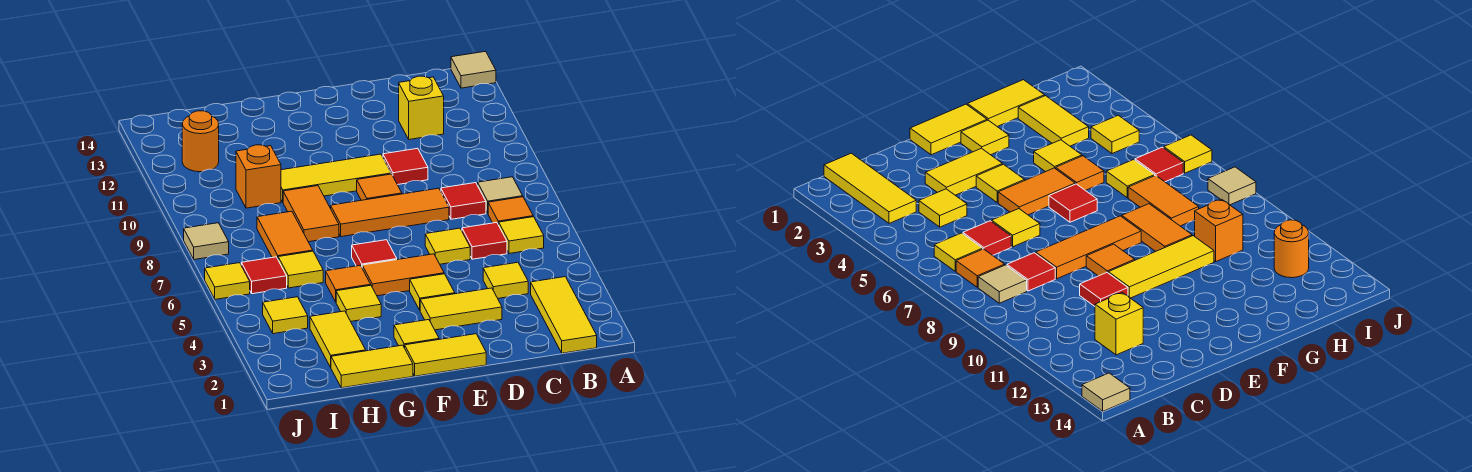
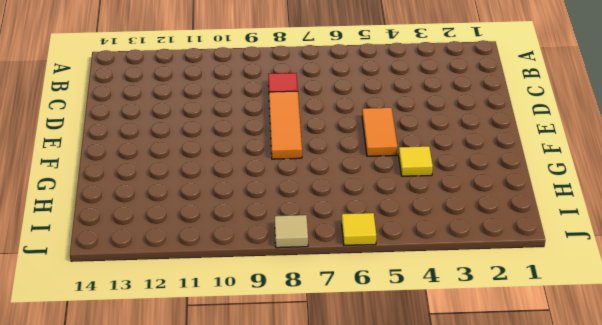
none -> tan tile A14 level 1
none -> yellow tile B1:B3 level 1
none -> yellow tile B6 level 1
none -> orange tile B7 level 1

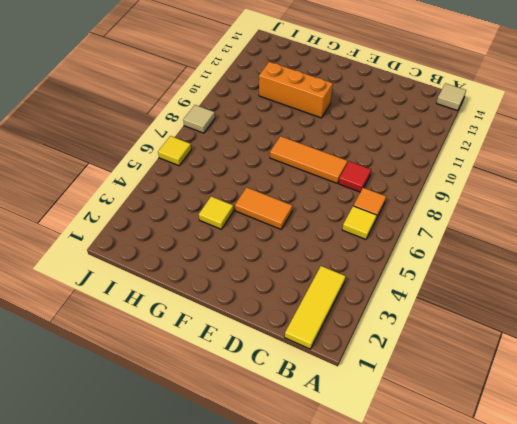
orange brick F11:H11 level 1 -> none
none -> tan tile B8 level 1
none -> yellow tile C4 level 1
none -> red tile C6 level 1
none -> yellow brick C12 level 1

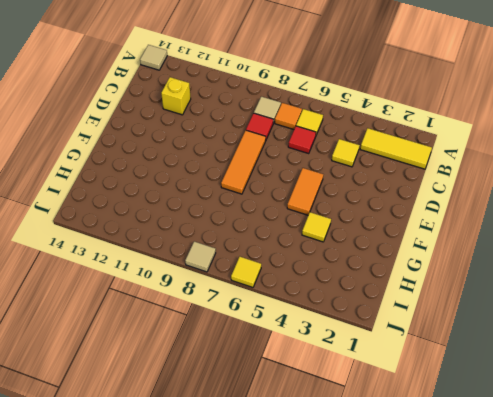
none -> yellow tile D3:E3 level 1
none -> yellow tile D6 level 1
none -> red tile D10 level 1
none -> yellow tile E1:F1 level 1

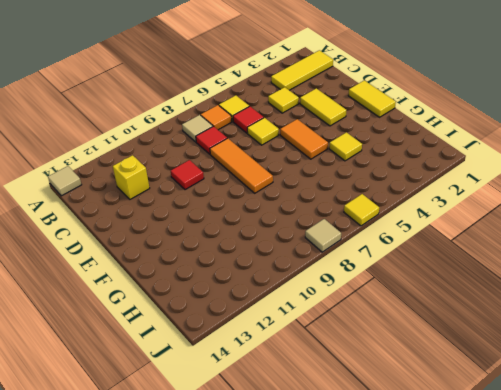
none -> yellow tile E4 level 1
none -> orange tile E9 level 1
none -> yellow tile E10:G10 level 1
none -> yellow tile F2 level 1

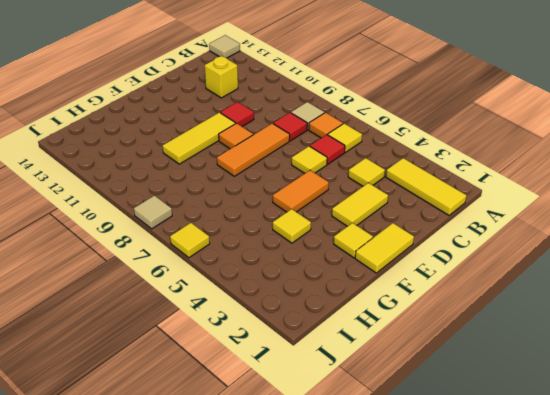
none -> yellow tile E4 level 1
none -> red tile F6 level 1
none -> yellow tile G1:H1 level 1
none -> orange tile G5 level 1

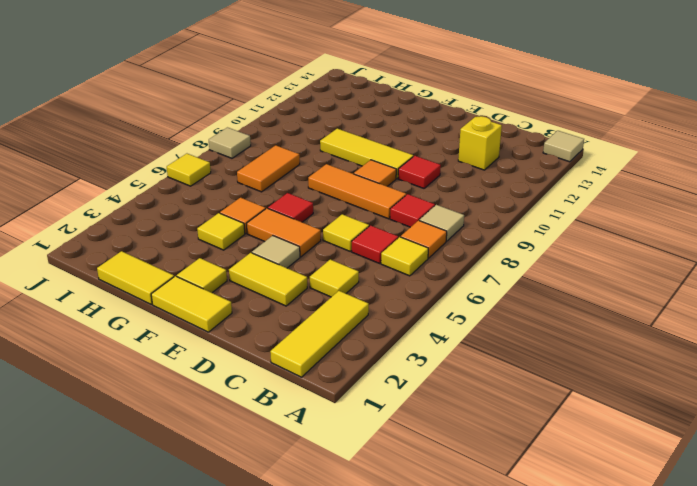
tan tile E4 level 1 -> yellow tile E4 level 1
none -> orange tile G8:G9 level 1
none -> yellow tile H2:H3 level 1
none -> yellow tile H6 level 1
none -> orange brick H10 level 1

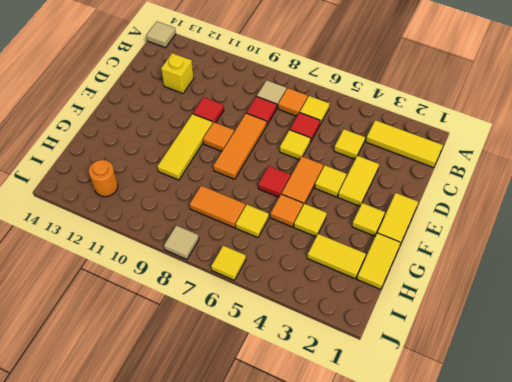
none -> orange tile G8:G9 level 1
none -> orange brick H10 level 1
none -> yellow tile I4 level 1
none -> red tile I6 level 1

